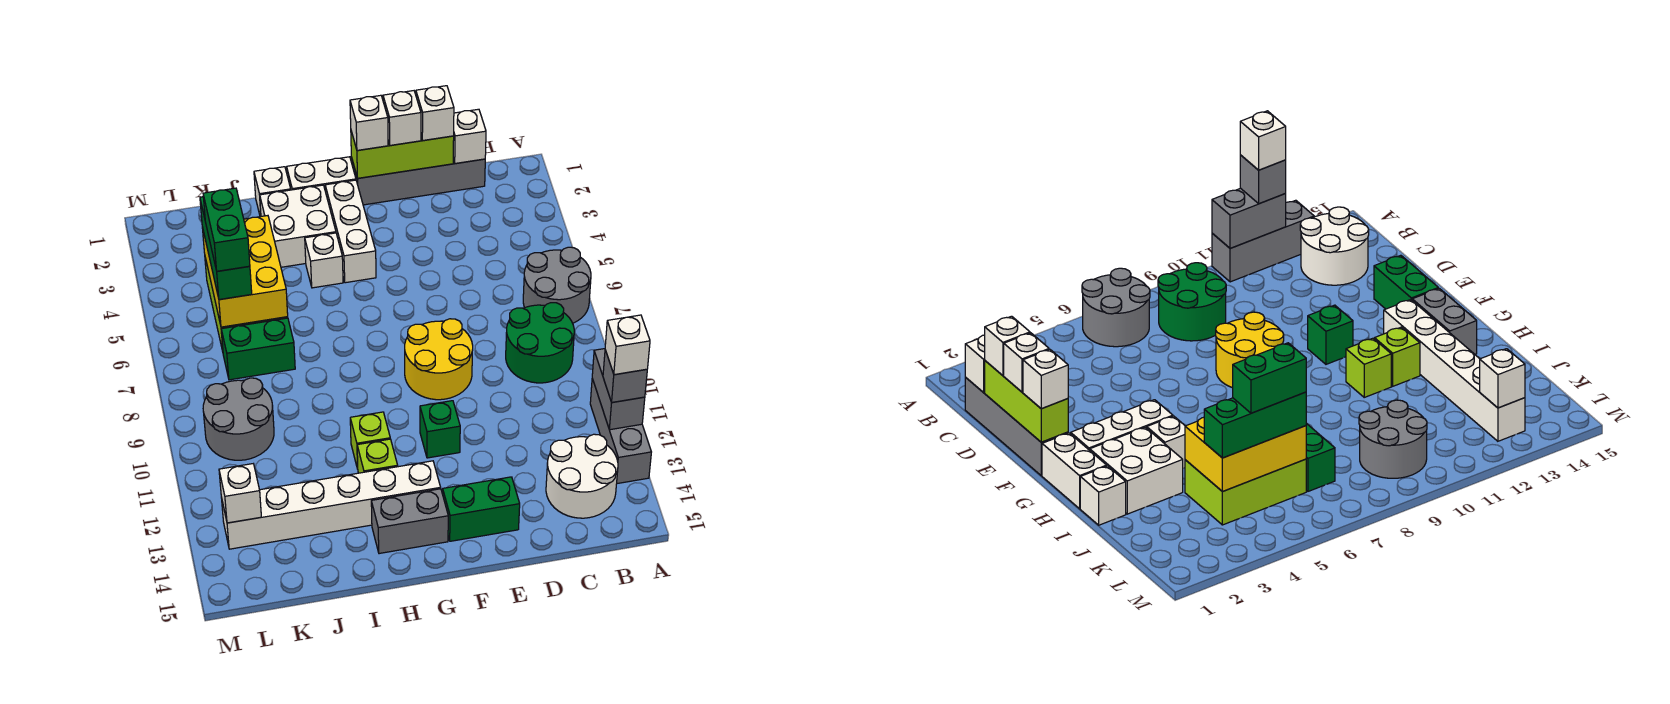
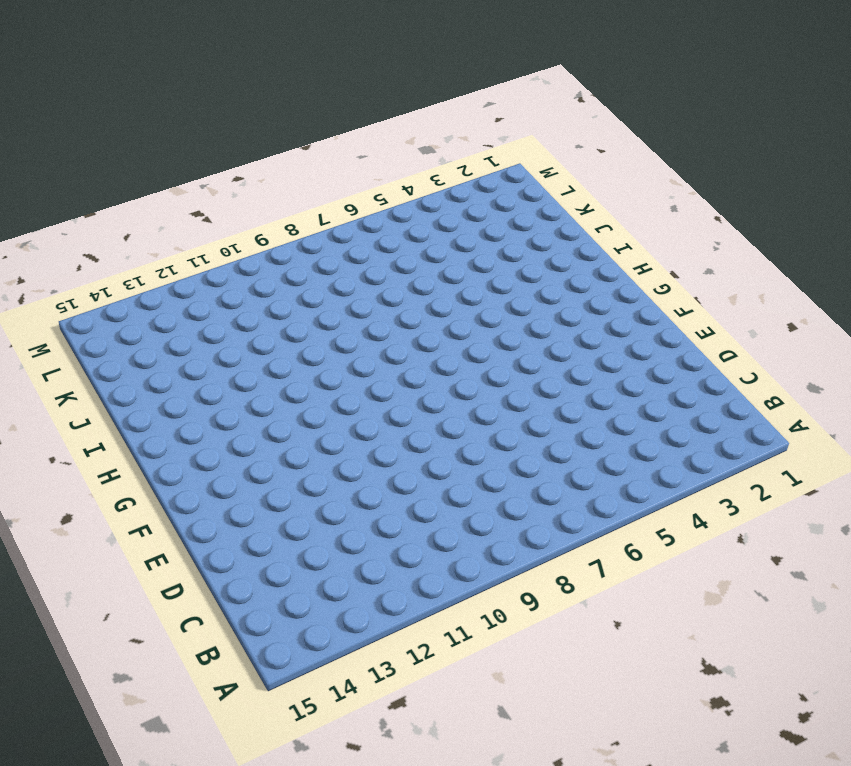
none -> grey round brick A6:B7 level 1
none -> grey brick A11:A13 level 1
none -> green round brick B8:C9 level 1
none -> white round brick B13:C14 level 1

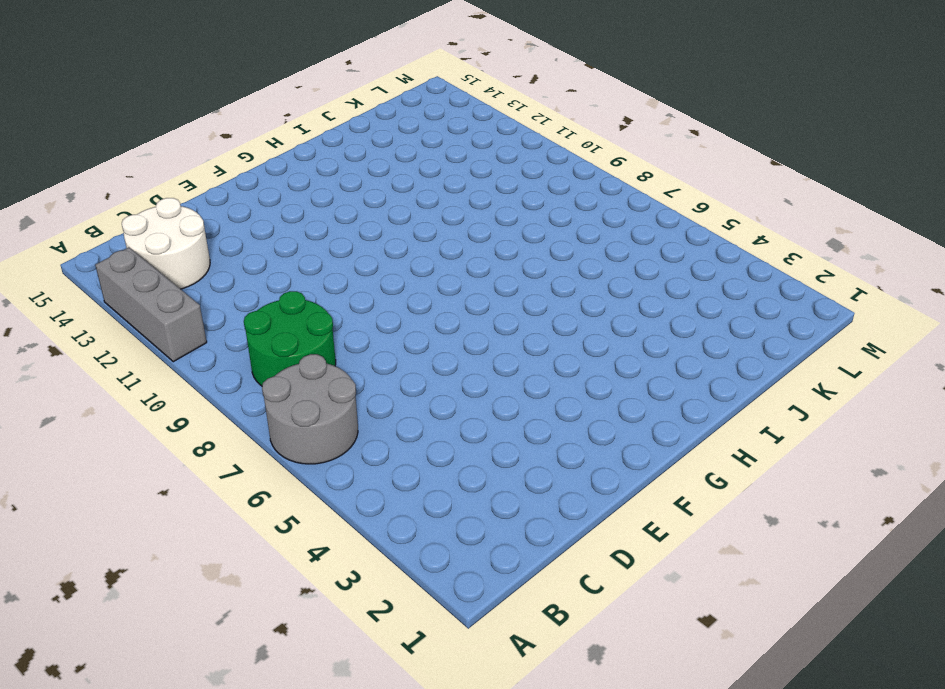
none -> grey brick C1:F1 level 1
none -> yellow round brick E8:F9 level 1
none -> green brick E14:F14 level 1
none -> green brick F11 level 1

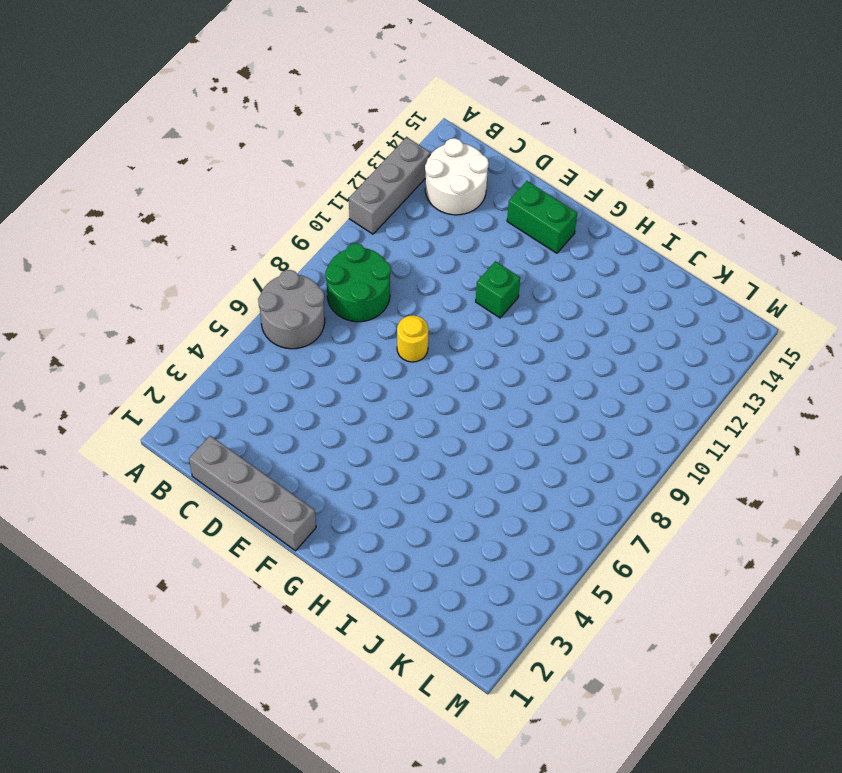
yellow round brick E8 level 1 -> yellow round brick E8:F9 level 1
none -> white brick G1:H1 level 1
none -> white brick G2:G4 level 1
none -> white brick G13:L13 level 1
none -> grey brick G14:H14 level 1

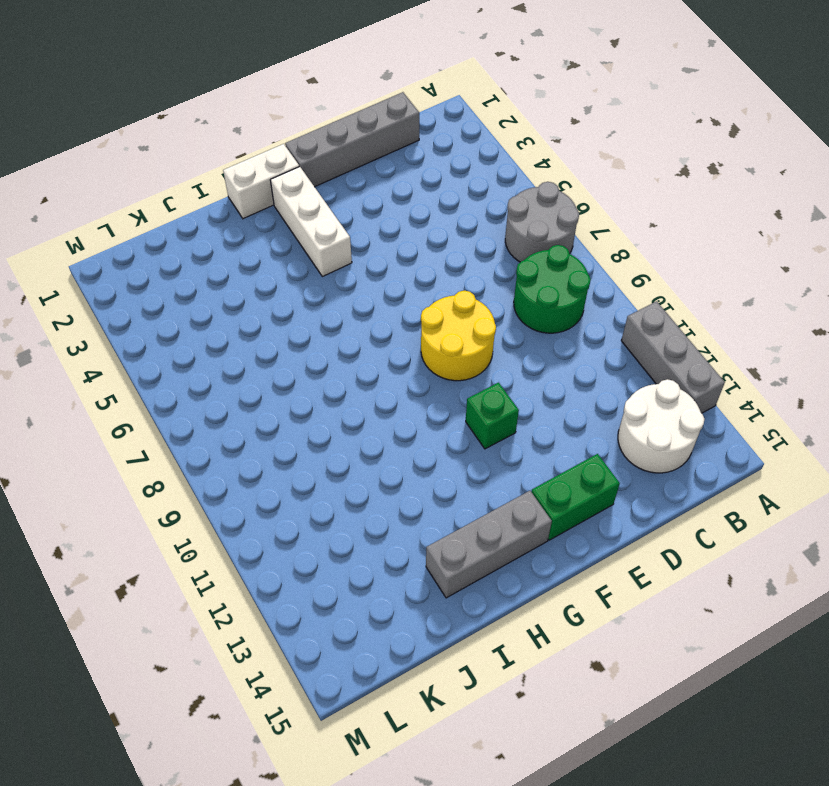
grey brick G14:I14 level 1 -> grey brick G14:H14 level 1
none -> white brick G13:L13 level 1
none -> white brick H2:I3 level 1
none -> white brick H4 level 1
none -> lime brick H11 level 1

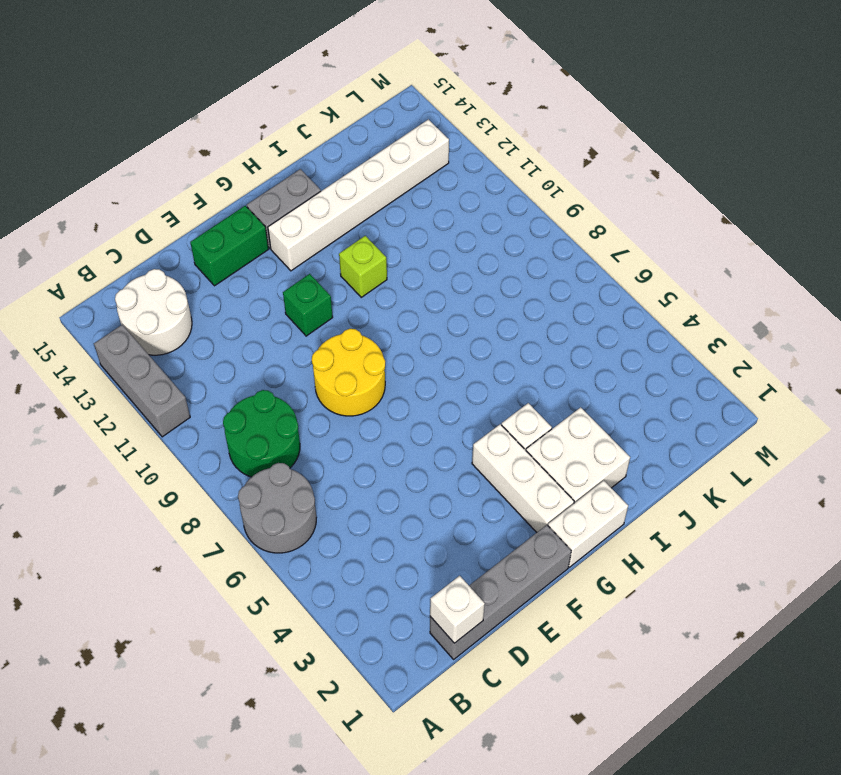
none -> lime brick H12 level 1
none -> white brick I1 level 1
none -> lime brick J4:K6 level 1
none -> green brick J7:K7 level 1

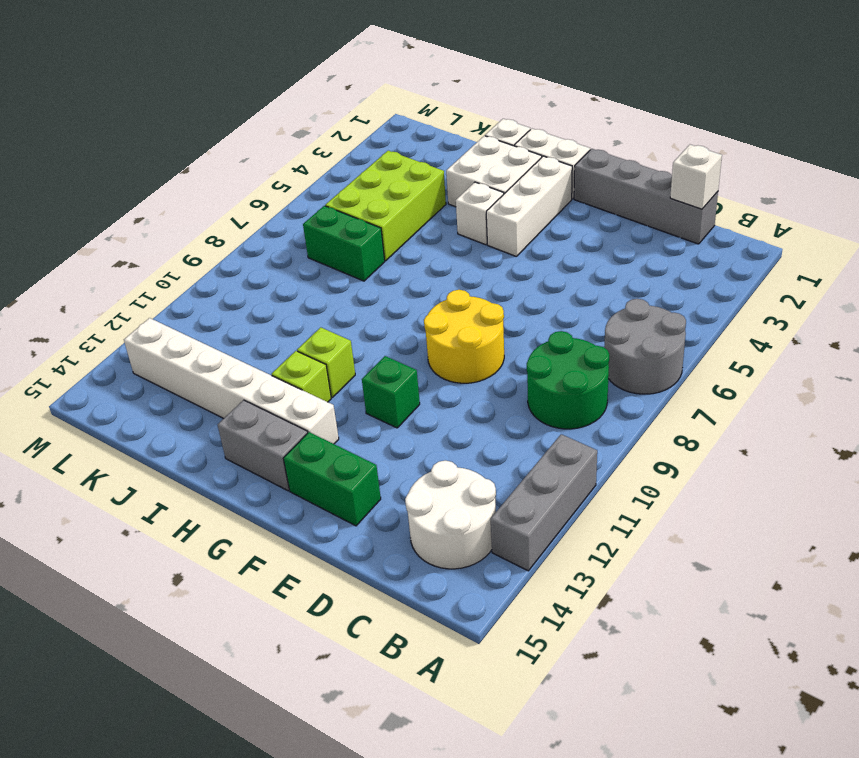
none -> grey round brick K9:L10 level 1
none -> grey brick A11:A12 level 2
none -> lime brick D1:F1 level 2
none -> yellow brick J4:K6 level 2

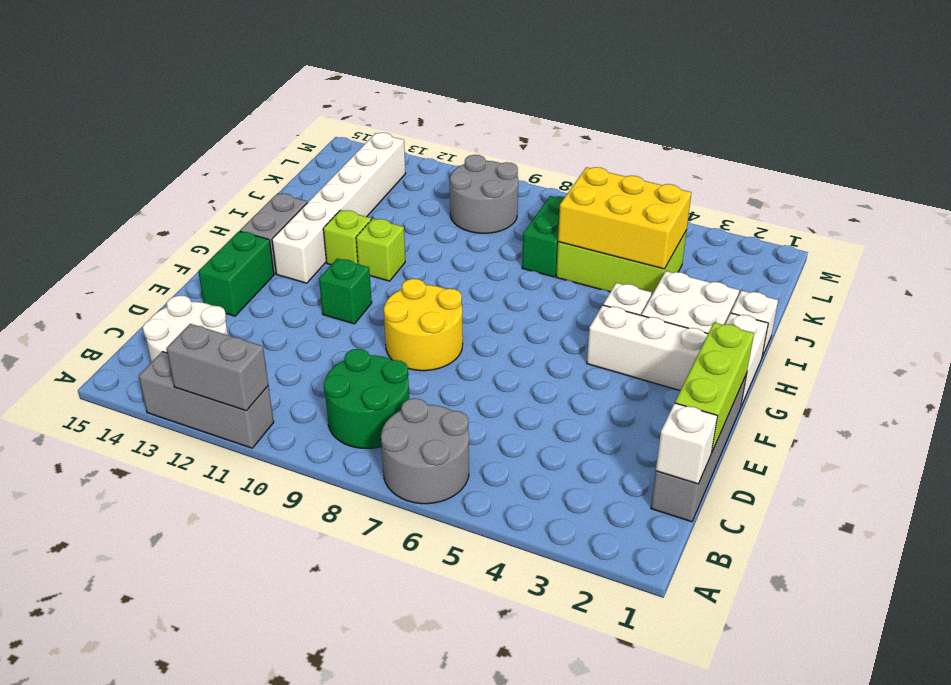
none -> white brick L13 level 2
none -> grey brick A12 level 3
none -> white brick D1 level 3
none -> white brick E1 level 3

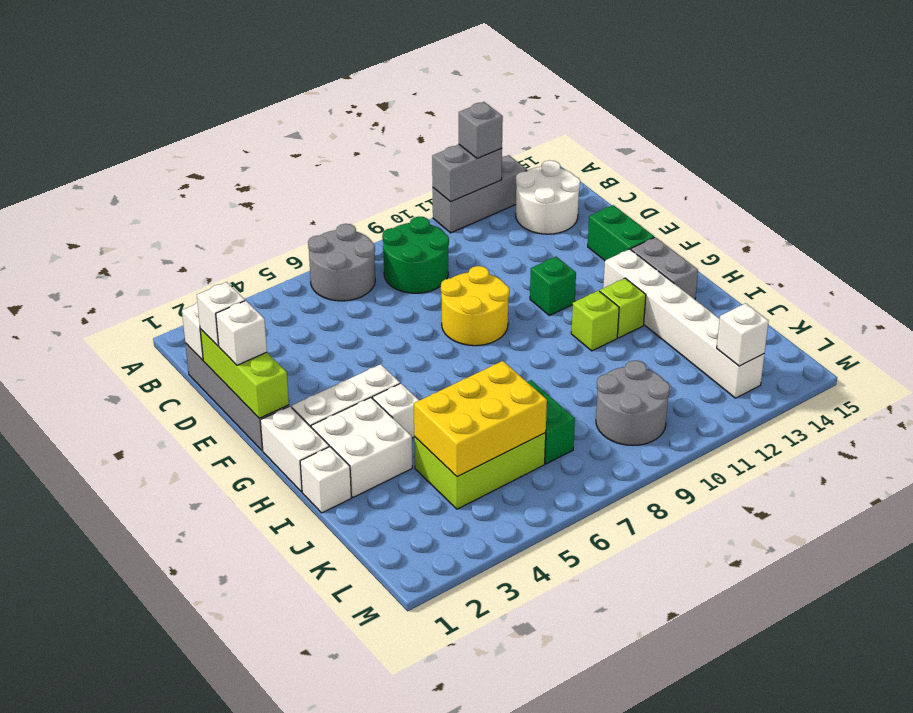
none -> white brick F1 level 3
none -> green brick K4:K6 level 3
none -> white brick A12 level 4
none -> green brick K5:K6 level 4

